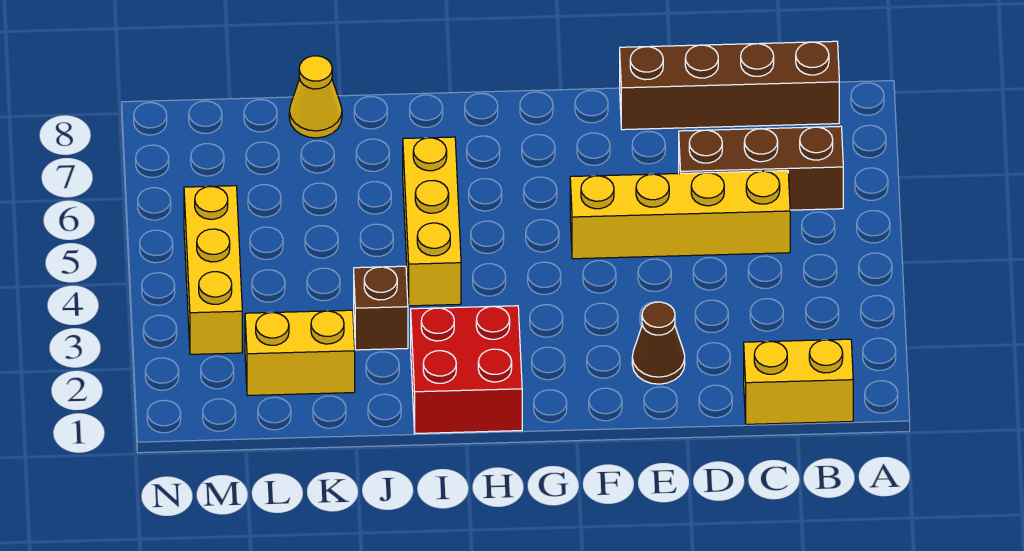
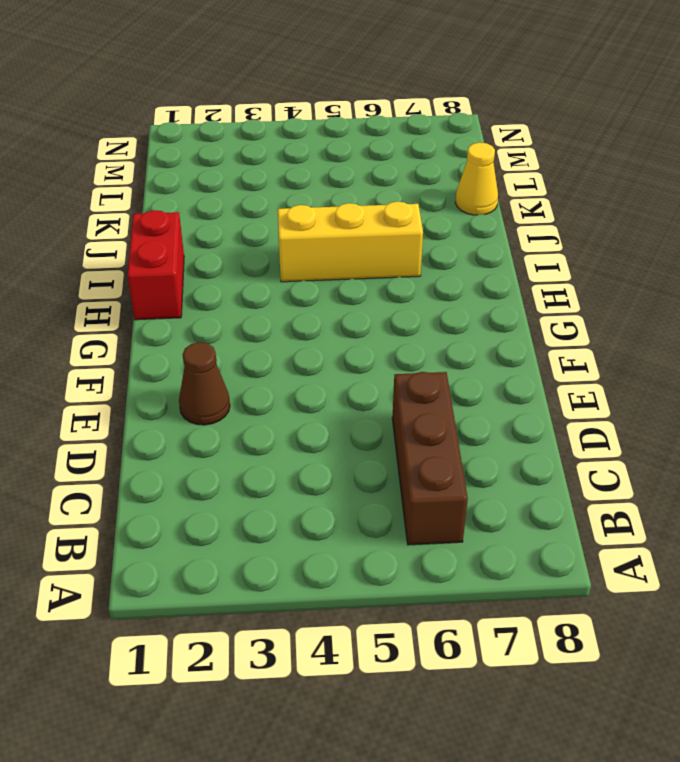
red brick H1:I1 level 1 -> red brick H1:I2 level 1
none -> yellow brick B1:C1 level 1
none -> brown brick B8:E8 level 1

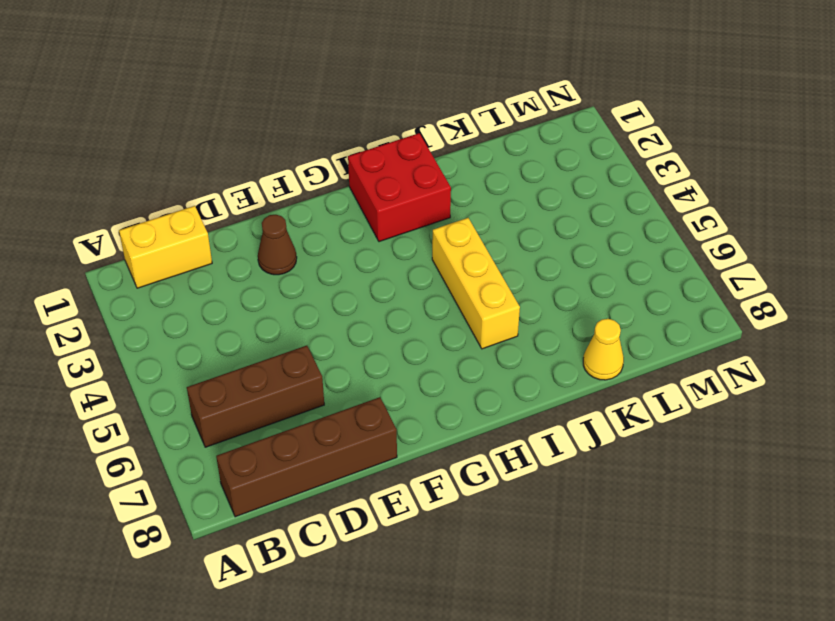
none -> yellow brick C5:F5 level 1
none -> brown brick J3 level 1

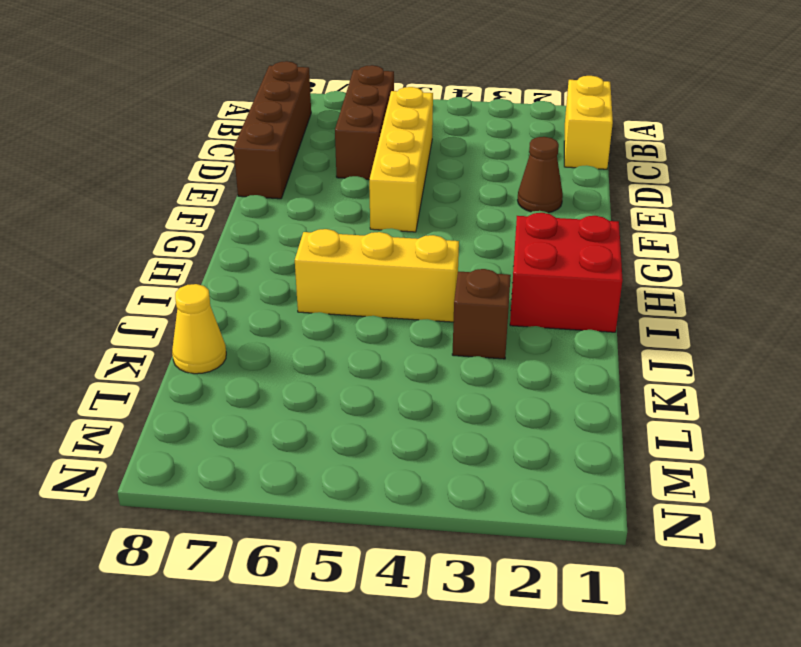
none -> yellow brick K2:L2 level 1
none -> yellow brick M3:M5 level 1

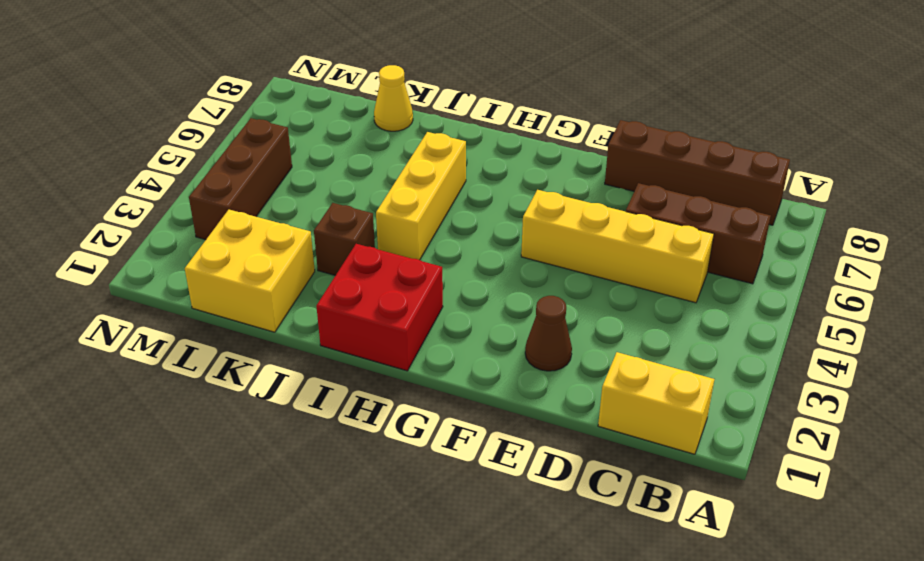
yellow brick K1:L2 level 1 -> yellow brick K2:L2 level 1
brown brick M3:M5 level 1 -> yellow brick M3:M5 level 1

